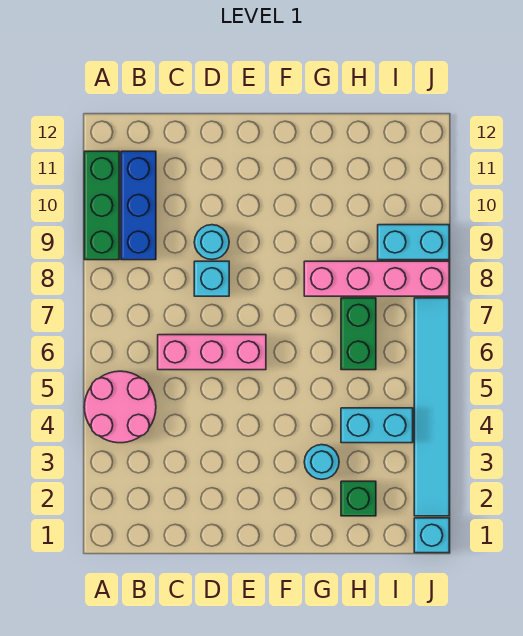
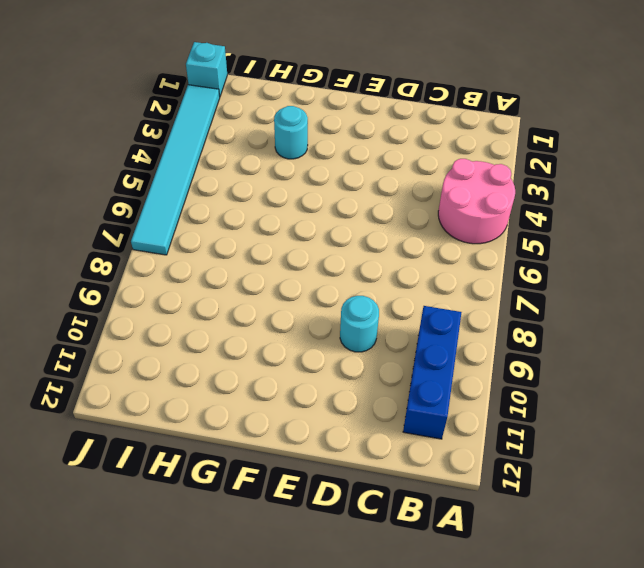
none -> green brick A9:A11 level 1
none -> pink brick C6:E6 level 1
none -> cyan brick D8 level 1

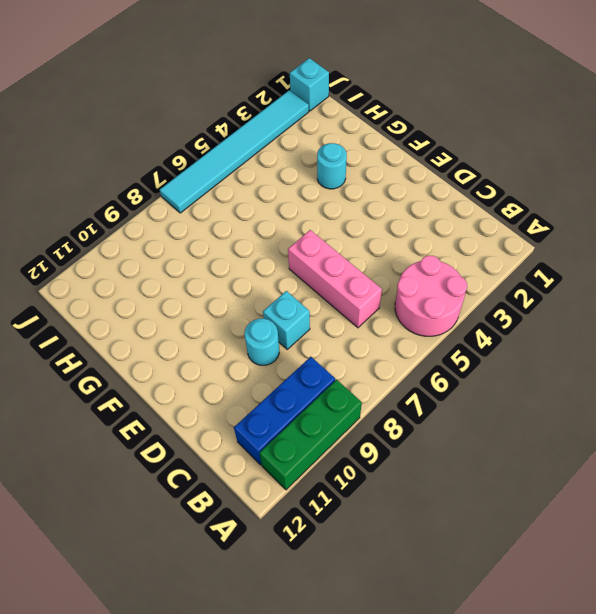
none -> pink brick G8:J8 level 1
none -> green brick H2 level 1
none -> cyan brick H4:I4 level 1

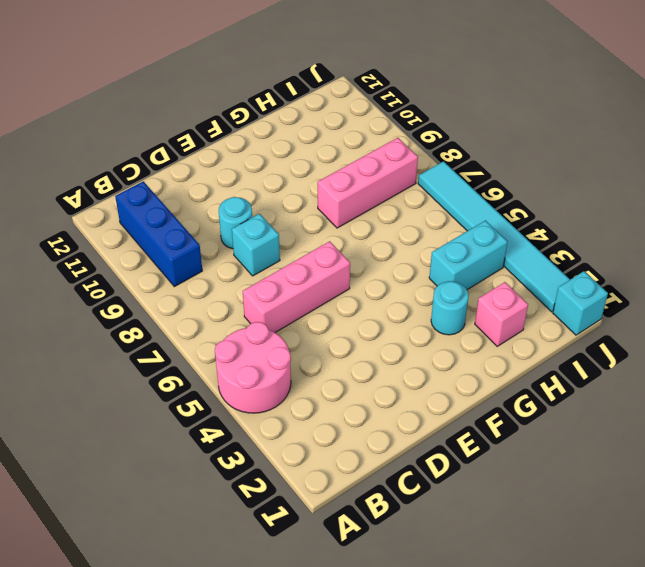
pink brick G8:I8 level 1 -> pink brick G8:J8 level 1
pink brick H2 level 1 -> green brick H2 level 1
none -> green brick A9:A11 level 1
none -> green brick H6:H7 level 1
none -> cyan brick I9:J9 level 1

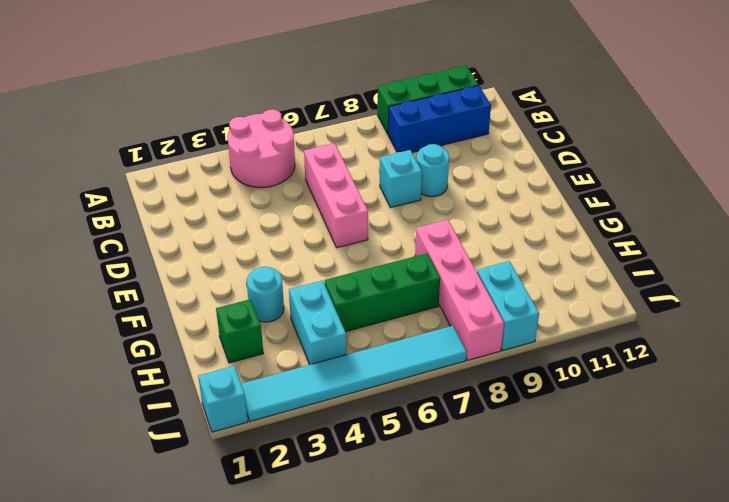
green brick H5:H7 level 1 -> green brick H6:H7 level 1

